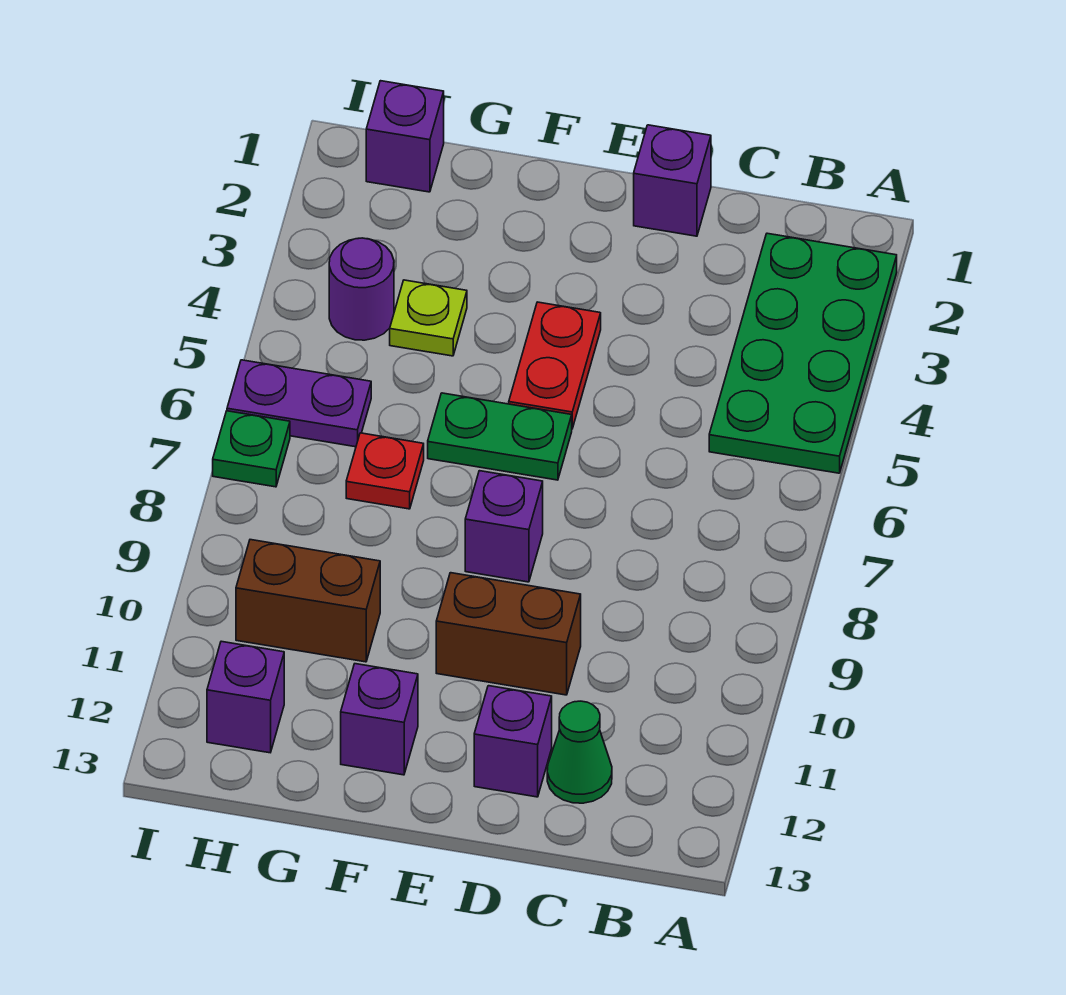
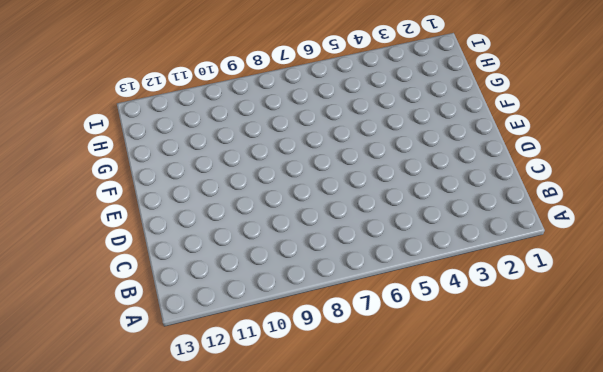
none -> green plate A2:B5 level 1
none -> green cone C12 level 1
none -> purple brick D1 level 1

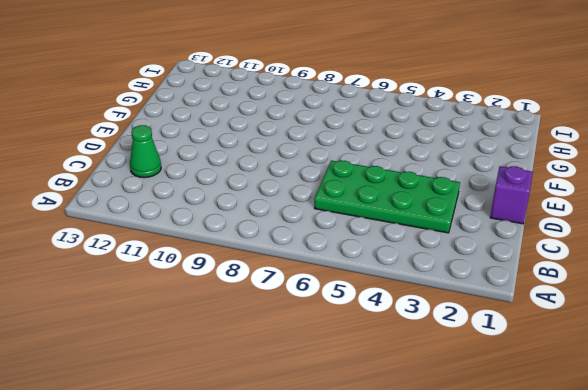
green plate C3:D6 level 1 -> green plate A2:B5 level 1
none -> brown brick D10:E10 level 1
none -> purple brick D12 level 1
none -> red plate E4:E5 level 1

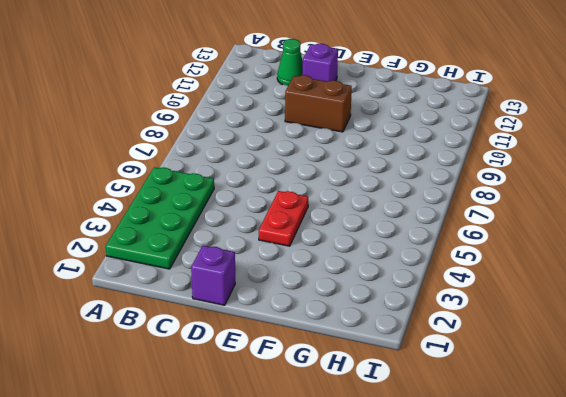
none -> green plate E6:F6 level 1
none -> purple brick E8 level 1
none -> purple brick F12 level 1

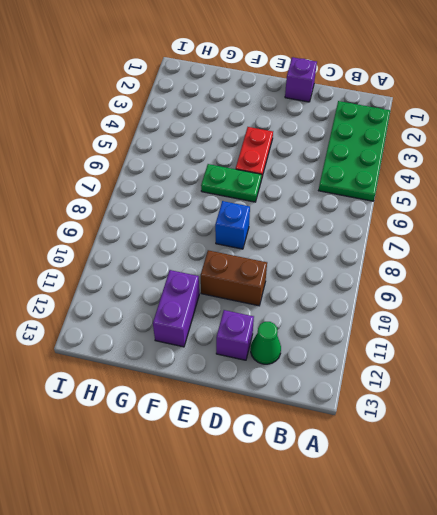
blue brick E8 level 1 -> purple brick E8 level 1
purple brick F11:F12 level 1 -> purple brick F12 level 1
none -> lime plate G4 level 1
none -> red plate G7 level 1
none -> brown brick G10:H10 level 1

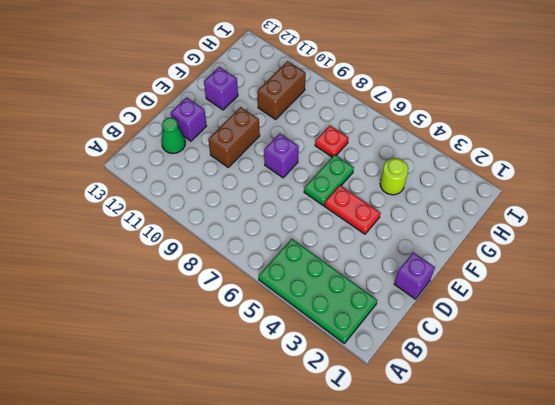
lime round brick G4 level 1 -> lime plate G4 level 1
none -> purple brick H1 level 1
none -> purple round brick H4 level 1
none -> purple plate H6:I6 level 1

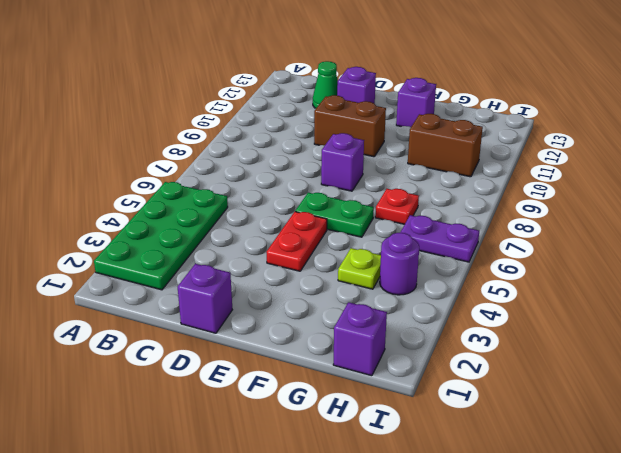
none -> purple brick H12 level 1
none -> green plate I7 level 1

